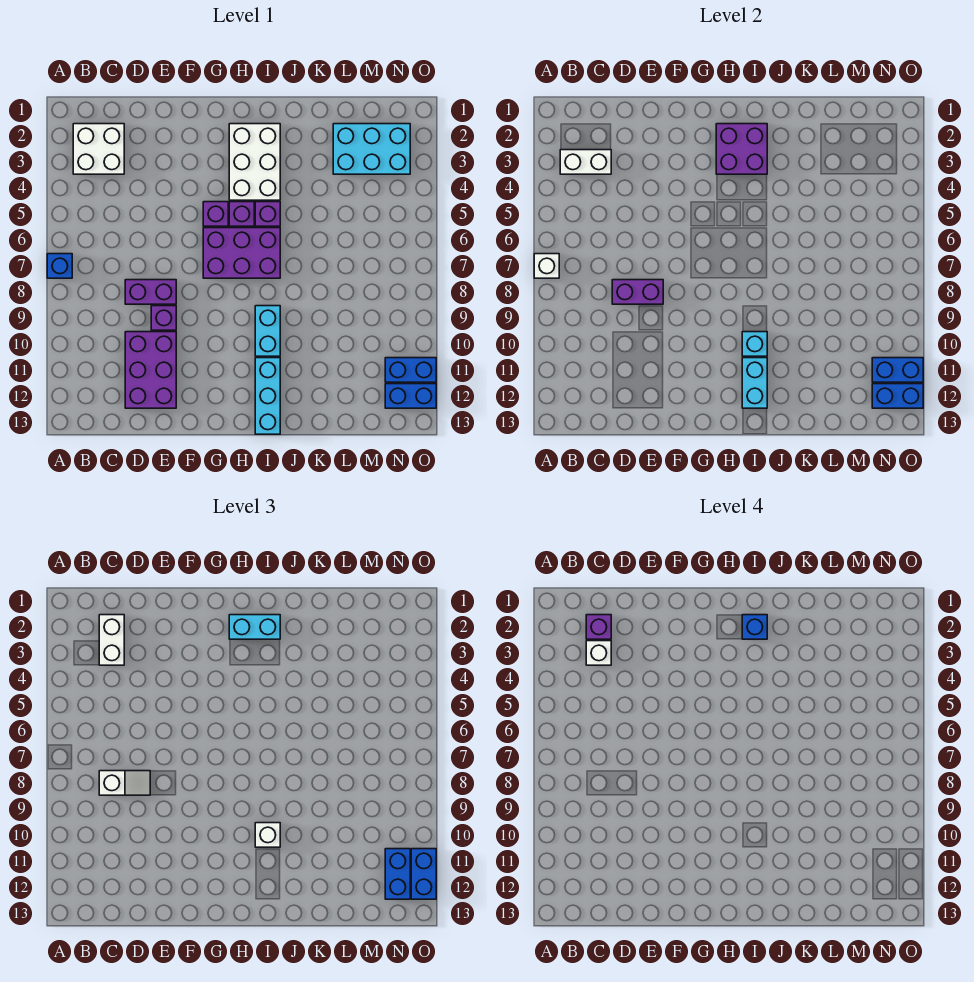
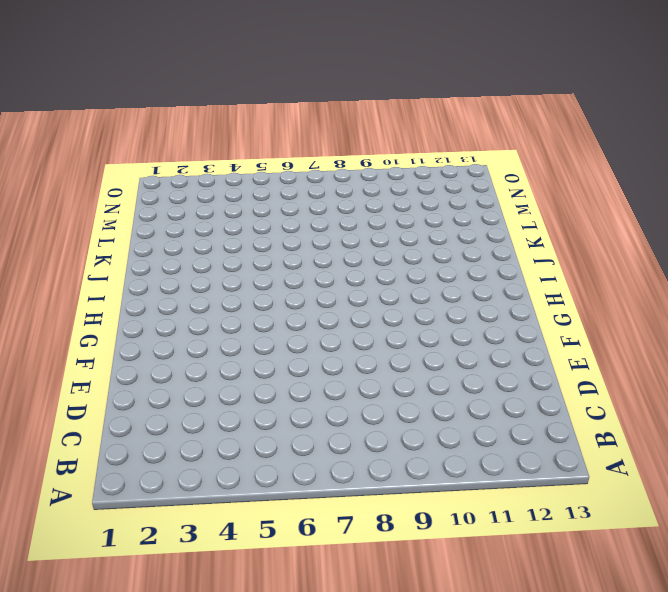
none -> blue brick A7 level 1
none -> white brick B2:C3 level 1
none -> purple brick D8:E8 level 1
none -> purple brick D10:E12 level 1

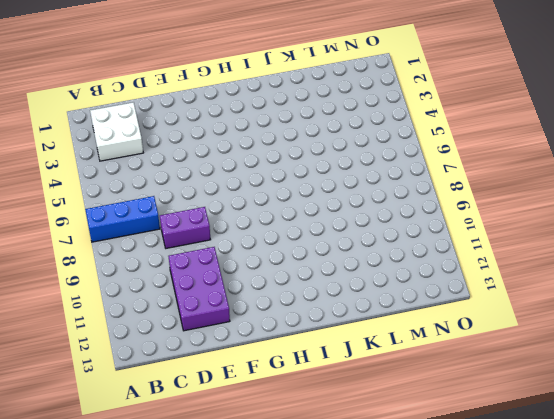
blue brick A7:C7 level 1 -> blue brick A7 level 1
none -> purple brick E9 level 1
none -> purple brick G5 level 1
none -> purple brick G6:I7 level 1
none -> white brick H2:I4 level 1

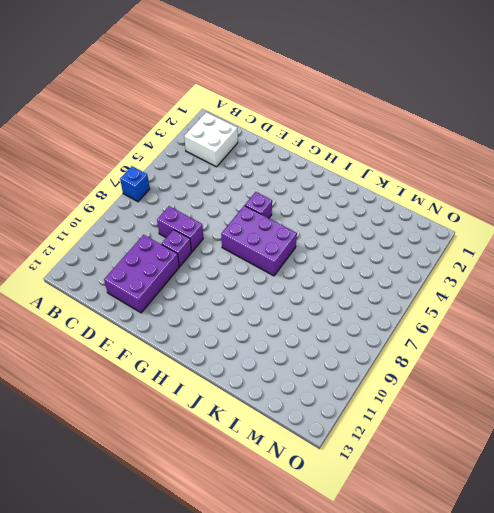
none -> white brick H2:I4 level 1
none -> purple brick H5 level 1
none -> purple brick I5 level 1
none -> cyan brick I9:I10 level 1

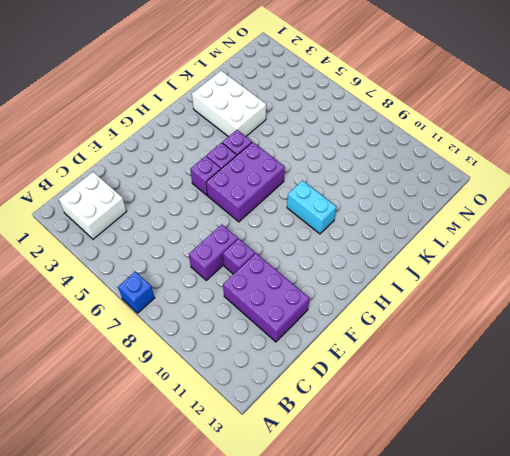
white brick J2:K4 level 1 -> white brick H2:I4 level 1
none -> cyan brick I11:I13 level 1
none -> cyan brick L2:N3 level 1
none -> blue brick N11:O11 level 1
none -> blue brick N12:O12 level 1

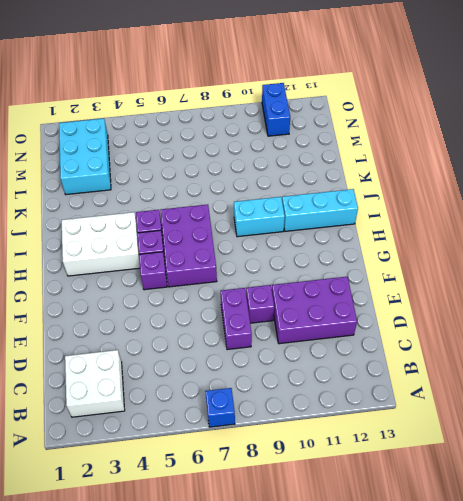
none -> blue brick N12:O12 level 1
none -> white brick A7 level 2
none -> white brick B3:C3 level 2
none -> purple brick D8:E8 level 2

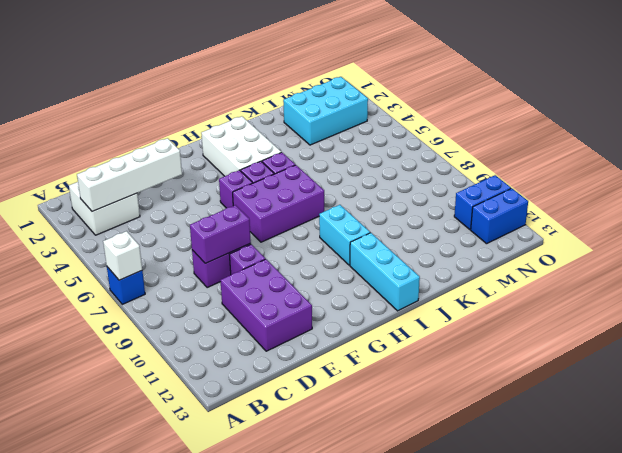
white brick B3:E3 level 2 -> white brick B3:C3 level 2
none -> purple brick H2:I3 level 2
none -> cyan brick I10 level 2
none -> cyan brick I11:I12 level 2
none -> blue brick N11:O11 level 2

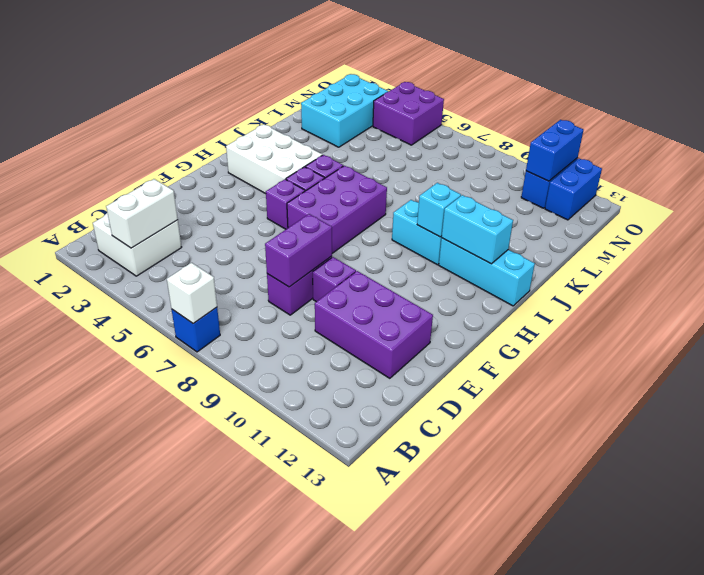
purple brick N4:O5 level 1 -> purple brick H2:I3 level 2
none -> blue brick N12:O12 level 2
none -> white brick C2:C3 level 3
none -> white slope C8:D8 level 3 top C
none -> cyan brick H2:I2 level 3

